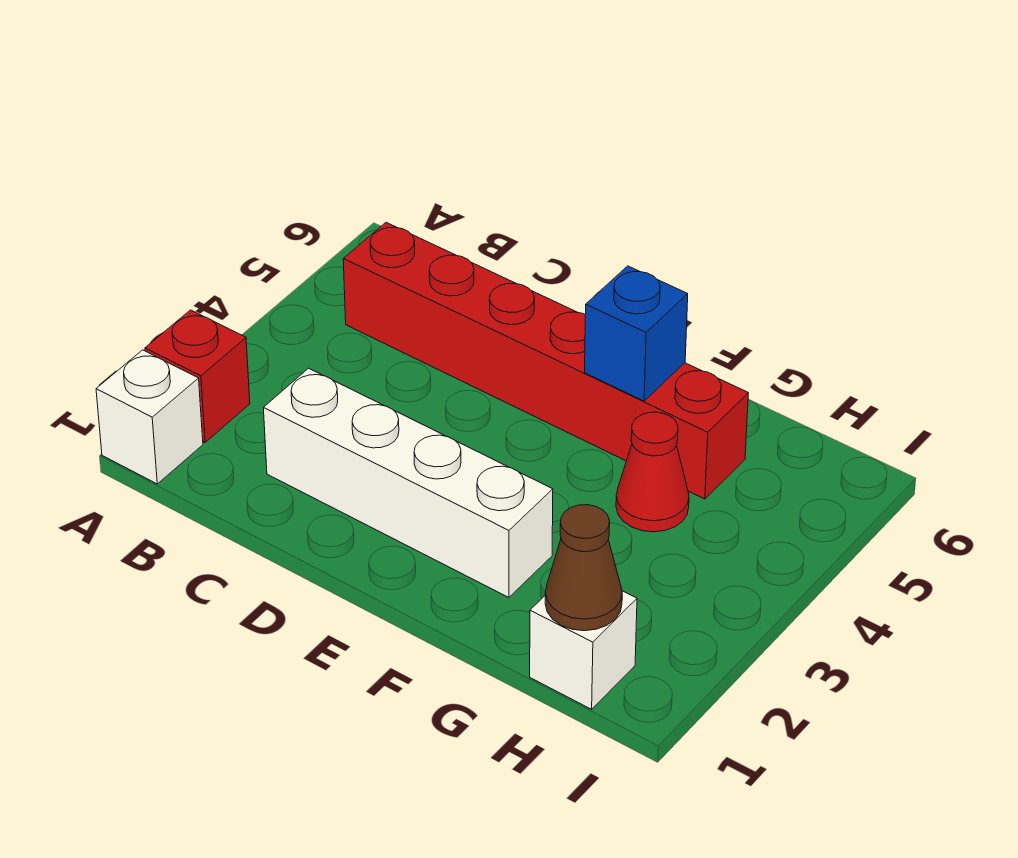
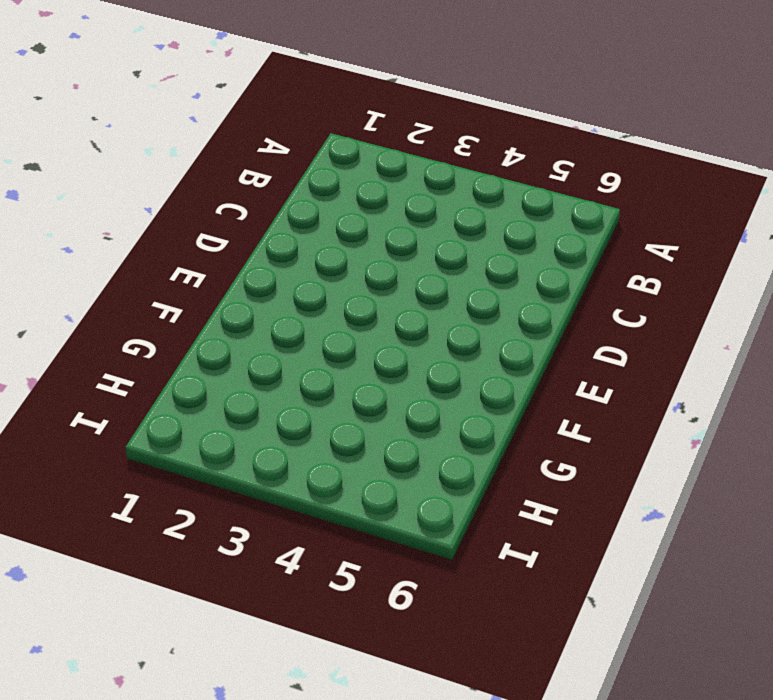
none -> white brick A1 level 1
none -> red brick A2 level 1

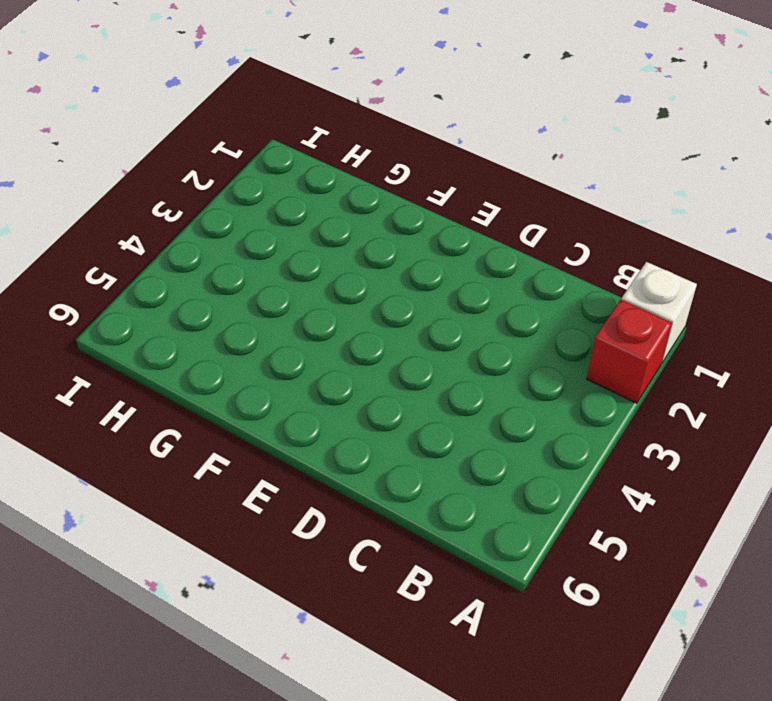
none -> red brick B5:G5 level 1
none -> white brick C2:F2 level 1

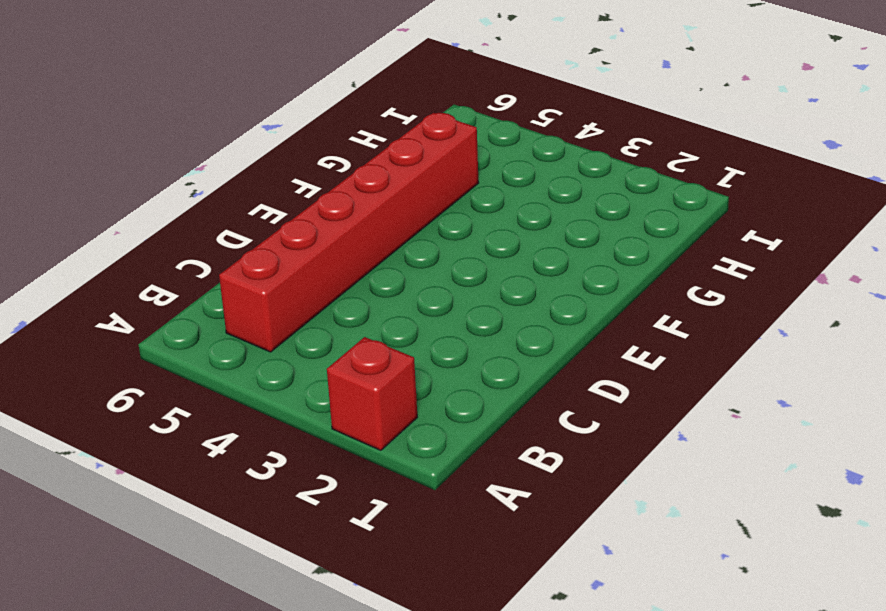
none -> white brick A1 level 1
none -> white brick C2:F2 level 1

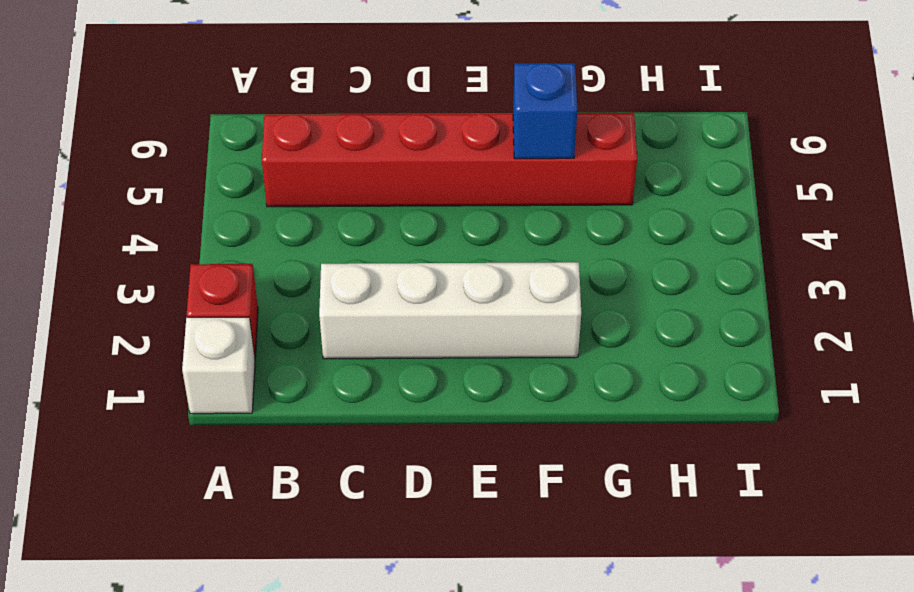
none -> red cone G4 level 1
none -> white brick H1 level 1

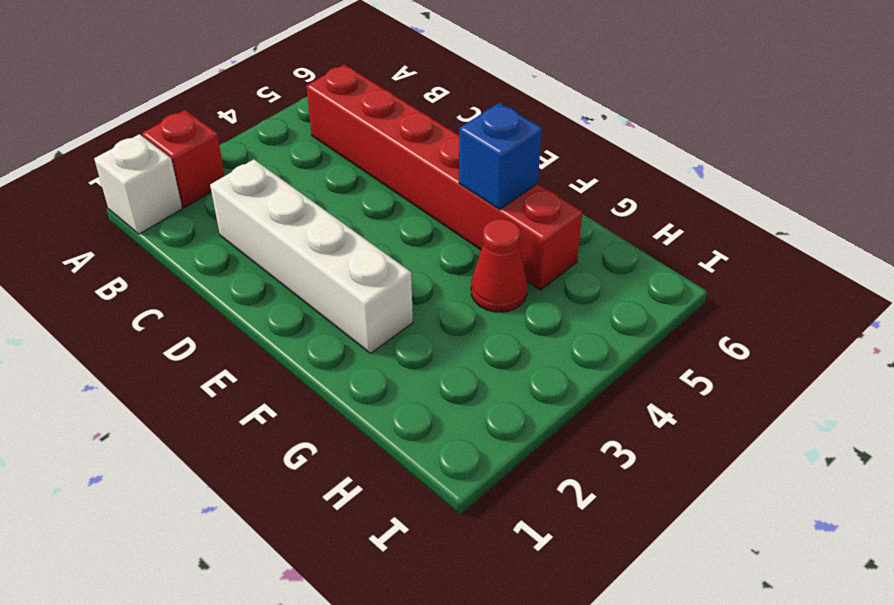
none -> white brick H1 level 1
none -> brown cone H1 level 2

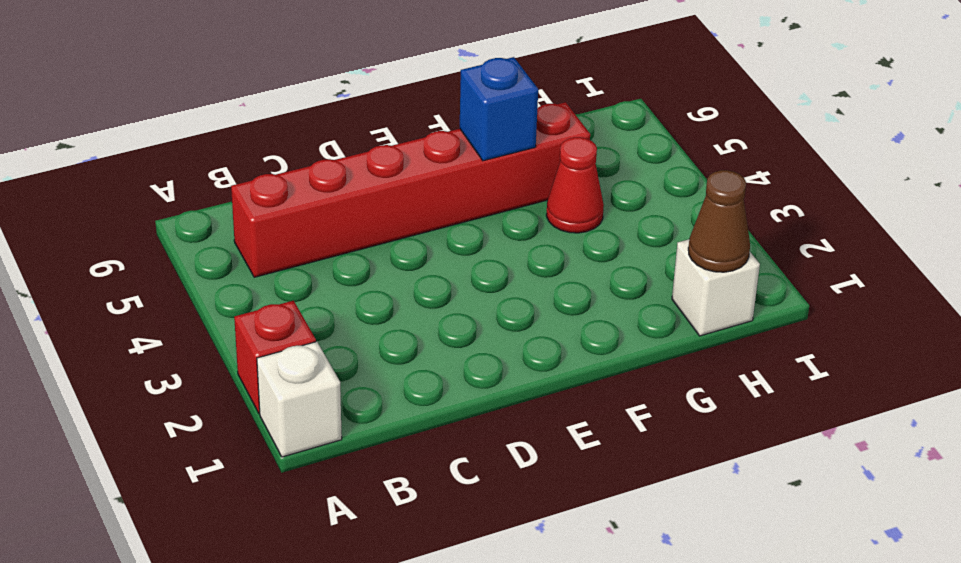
none -> white brick C2:F2 level 1

